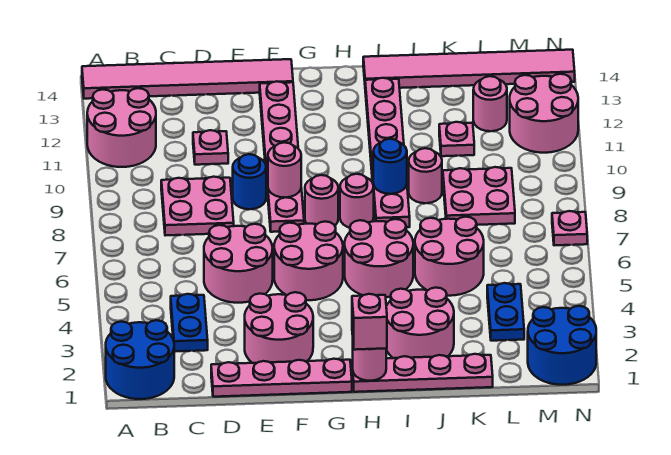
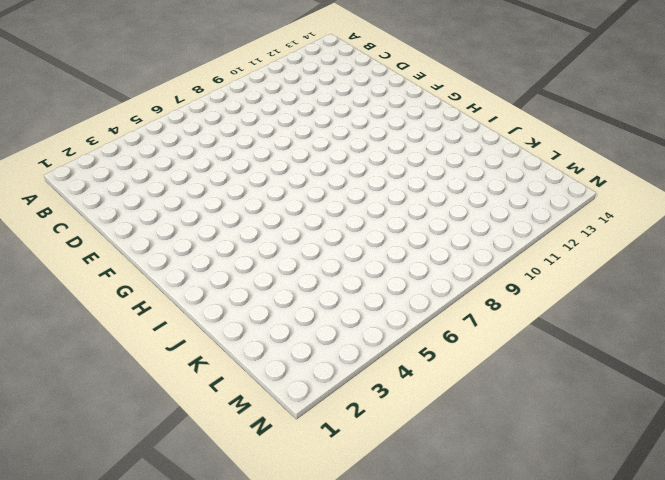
none -> blue round brick A1:B2 level 1
none -> pink round brick A11:B12 level 1
none -> pink tile A14:F14 level 1
none -> blue plate C3:C4 level 1

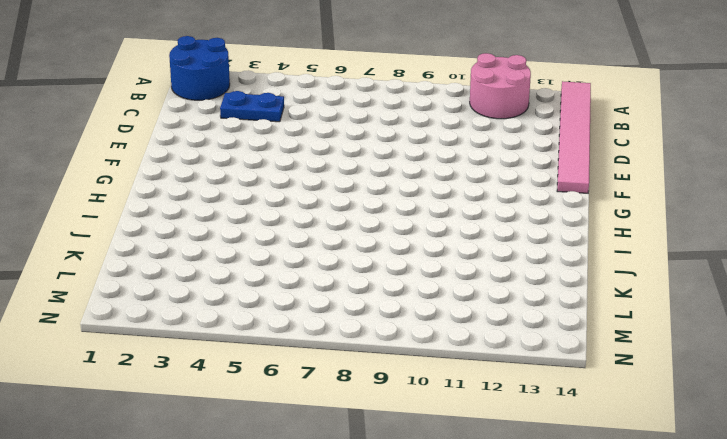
none -> pink plate C8:D9 level 1
none -> pink plate D1:G1 level 1
none -> pink round brick D5:E6 level 1
none -> pink plate D11 level 1

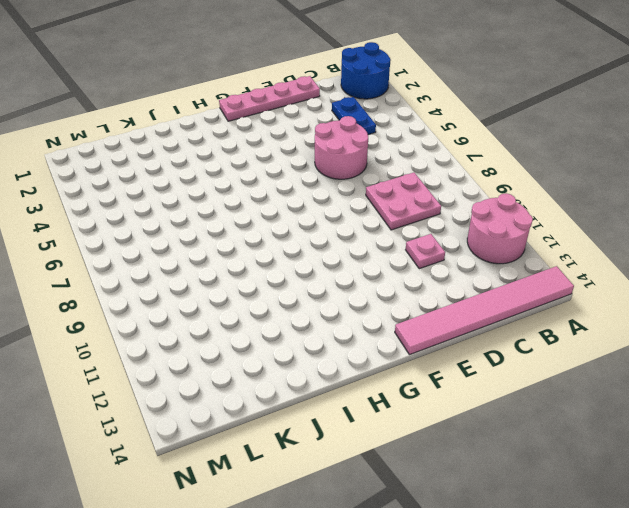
none -> pink round brick E2:F3 level 1
none -> blue round brick E9 level 1
none -> pink round brick F5:G6 level 1
none -> pink plate F8:F13 level 1

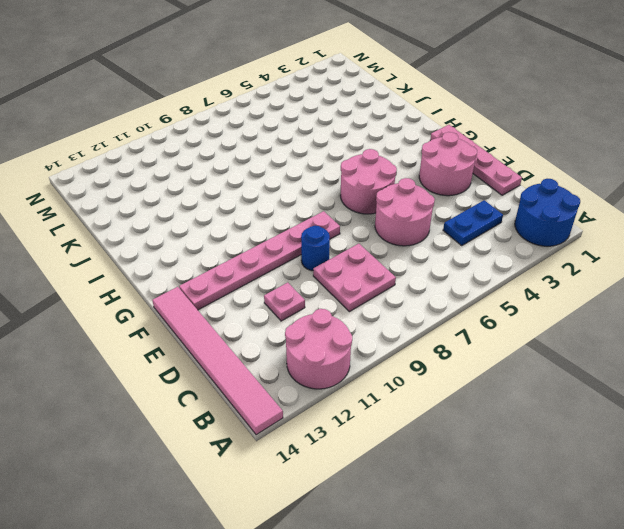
none -> pink round brick G8 level 1
none -> pink plate H1:K1 level 1
none -> pink round brick H5:I6 level 1
none -> pink round brick H8 level 1

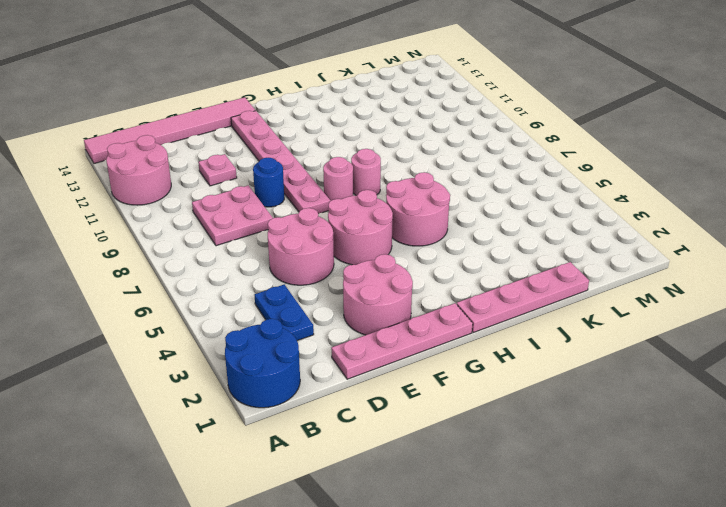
none -> pink round brick I2:J3 level 1
none -> pink plate I8:I13 level 1
none -> pink tile I14:N14 level 1
none -> pink round brick J5:K6 level 1

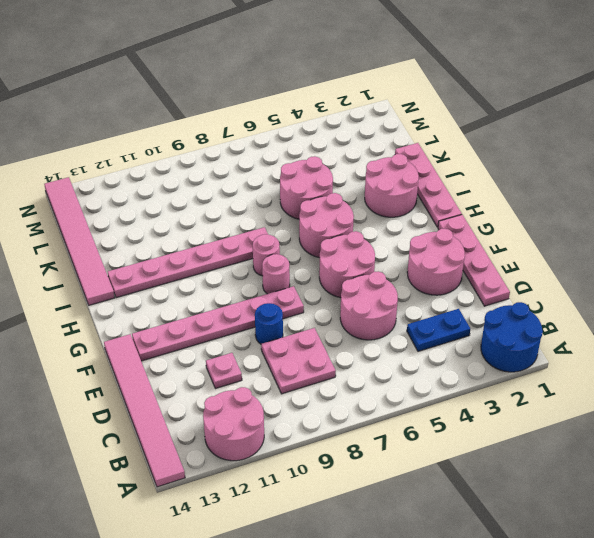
none -> pink round brick J9 level 1
none -> pink plate K8:L9 level 1
none -> pink plate K11 level 1
none -> blue plate L3:L4 level 1

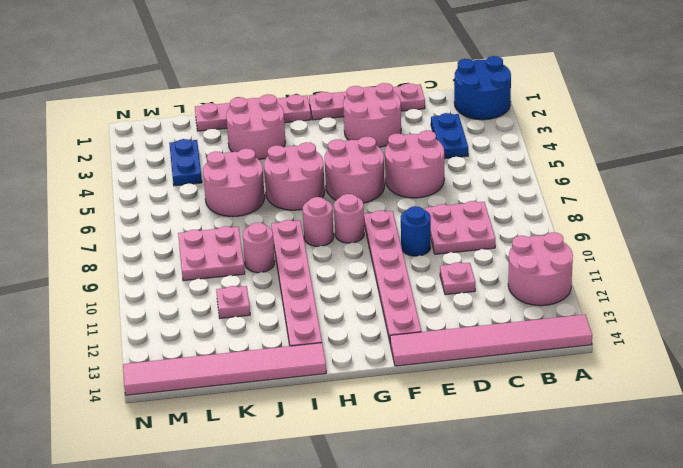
none -> pink round brick L12 level 1
none -> blue round brick M1:N2 level 1
none -> pink round brick M11:N12 level 1
none -> pink plate N7 level 1

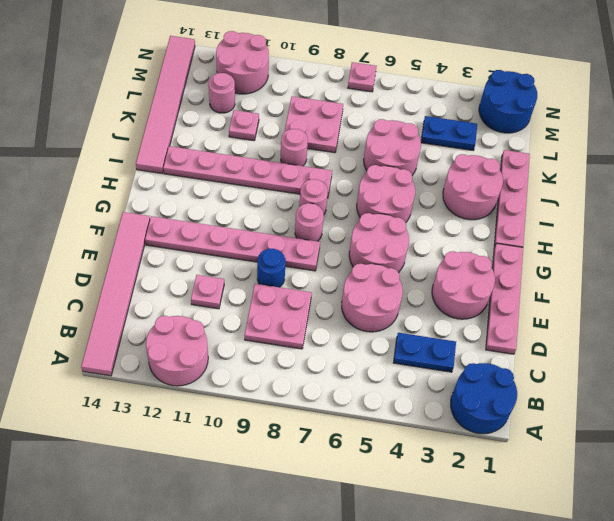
none -> pink round brick F9 level 2
none -> pink round brick H1 level 2
none -> blue round brick I9 level 2
none -> pink brick H1 level 3

